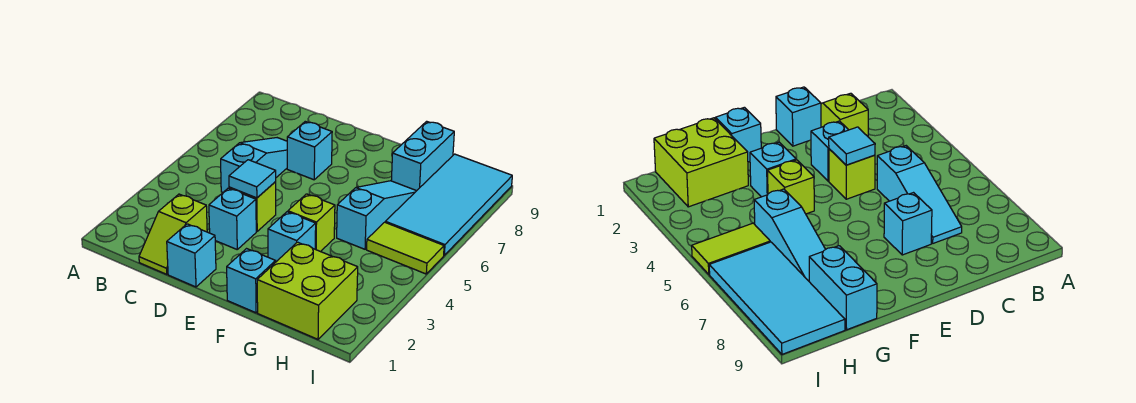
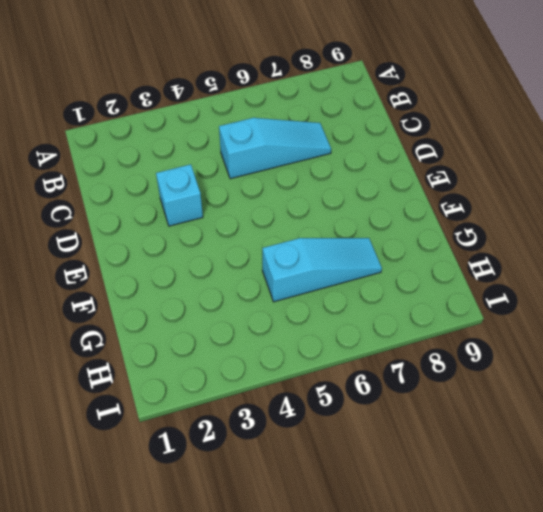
none -> lime slope C1:C2 level 1 top 2
none -> cyan brick D1 level 1
none -> lime brick D4 level 1

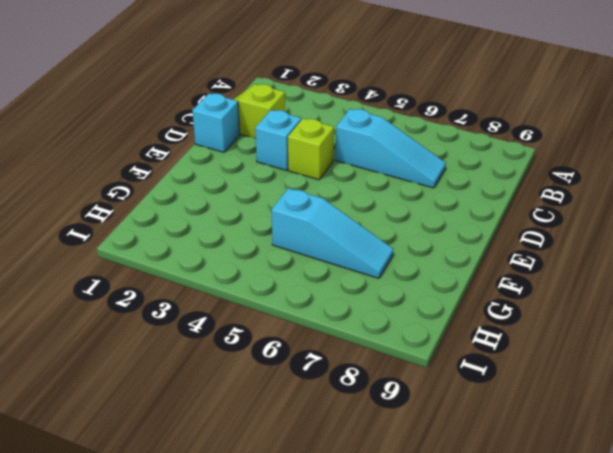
none -> cyan brick D7 level 1
none -> cyan brick F1 level 1
none -> cyan brick F3 level 1

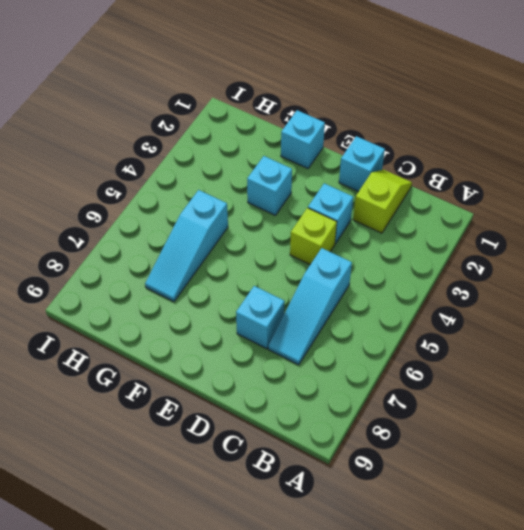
none -> lime brick F4 level 1
none -> lime brick G1:H2 level 1
none -> cyan brick G8:G9 level 1

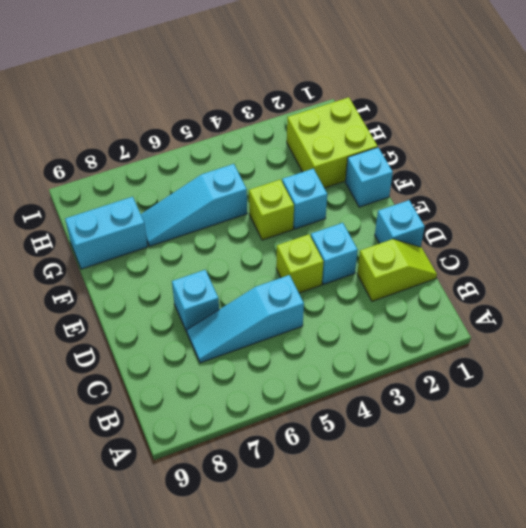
none -> lime tile H5:I5 level 1
none -> cyan tile H6:I9 level 1
none -> cyan tile D4 level 2

